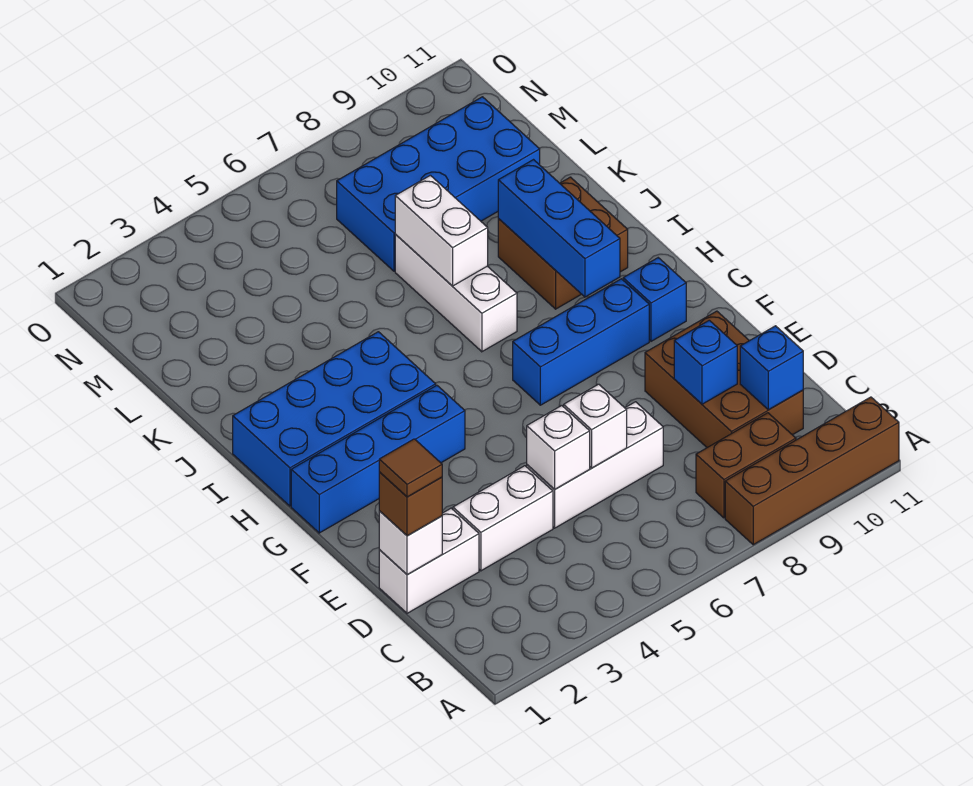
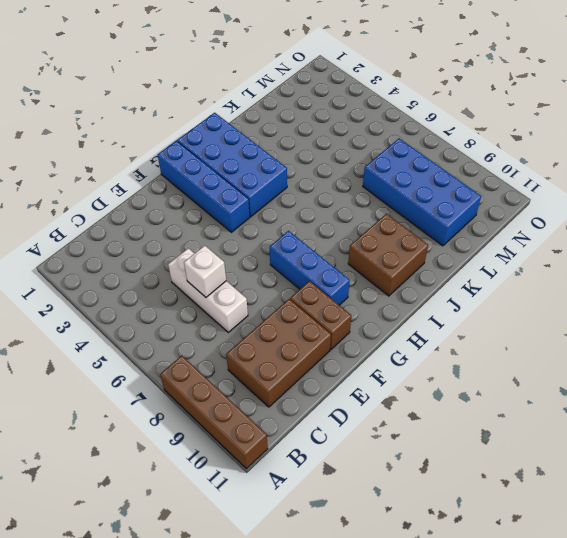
brown brick F9:F10 level 1 -> brown brick B8:B9 level 1
none -> white brick D1:D2 level 1
none -> white brick D3:D4 level 1
none -> blue brick G10 level 1

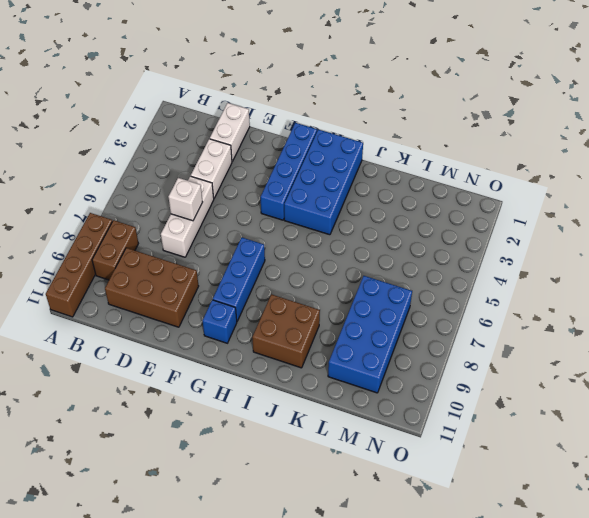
none -> white brick I7:K7 level 1
none -> blue brick C10 level 2
none -> white brick D1 level 2

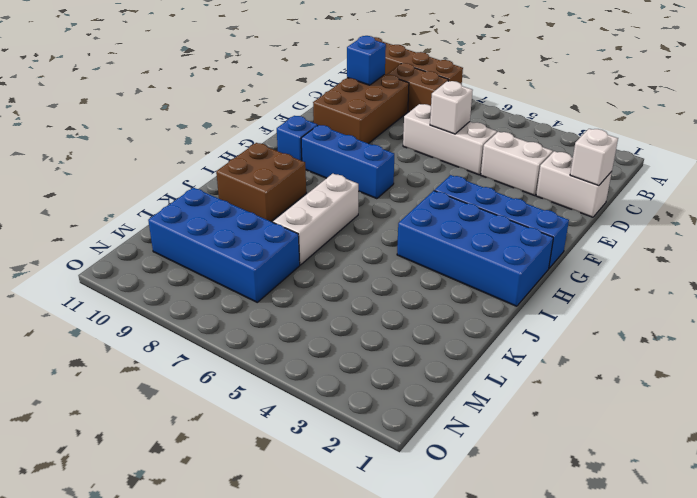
none -> white brick D5 level 2
none -> blue brick D9 level 2
none -> blue brick H9:J9 level 2

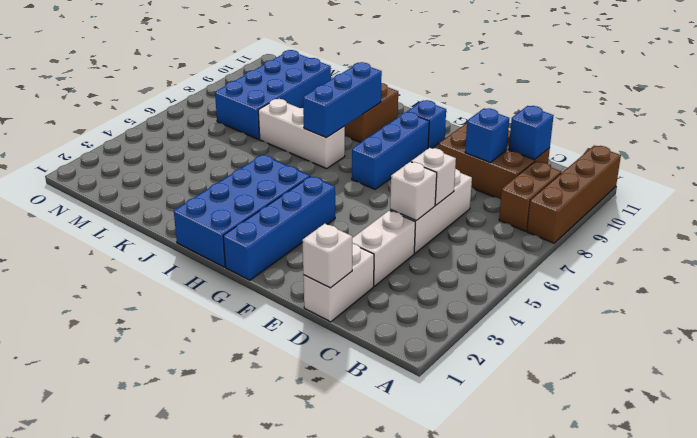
blue brick I7:I9 level 2 -> blue brick H9:J9 level 2
none -> white brick J7:K7 level 2
none -> brown brick D1 level 3
none -> brown tile D1 level 4

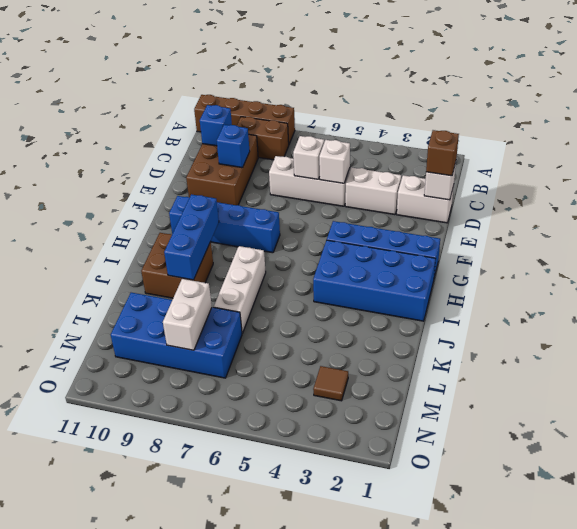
white brick L8:M8 level 2 -> white brick J7:K7 level 2
brown tile M3 level 1 -> brown tile D1 level 4

